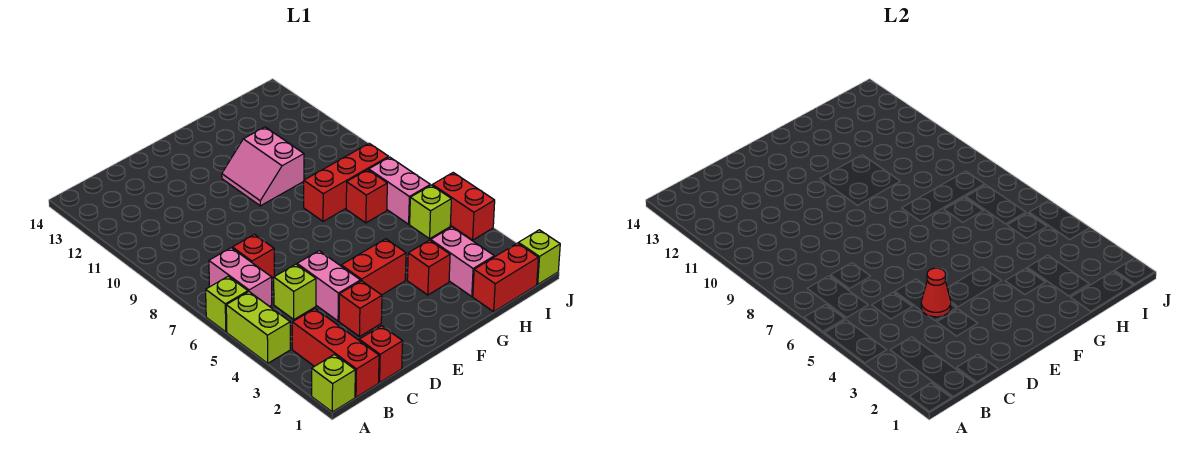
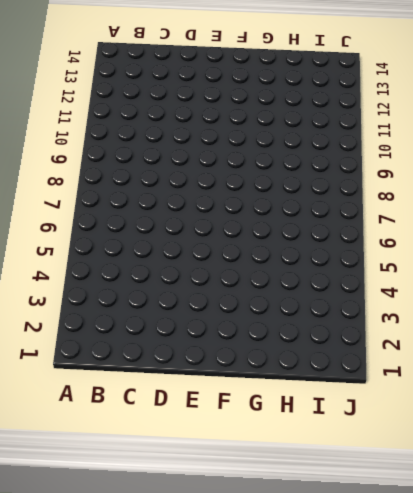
none -> lime brick A1 level 1
none -> lime brick A4:A5 level 1
none -> lime brick A6 level 1

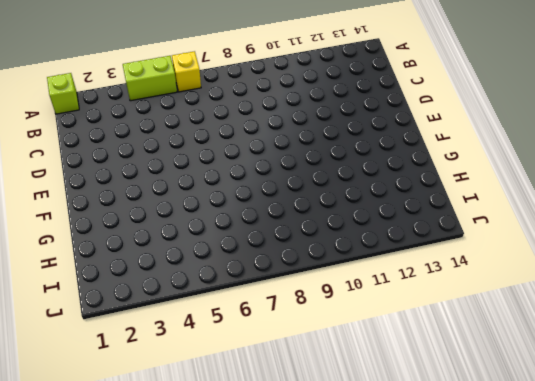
yellow brick A6 level 1 -> lime brick A6 level 1
none -> red brick B1:B3 level 1
none -> pink brick B6:B7 level 1
none -> red brick C1 level 1

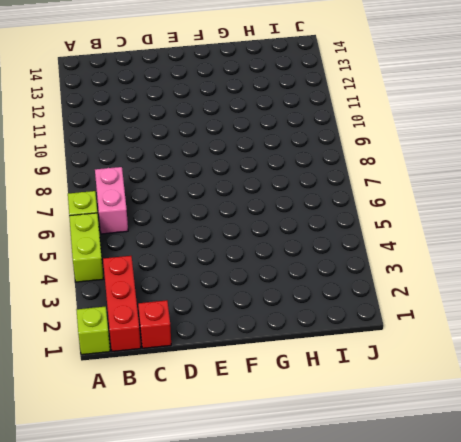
none -> lime brick C5 level 1
none -> red brick C7 level 1
none -> red brick D3 level 1

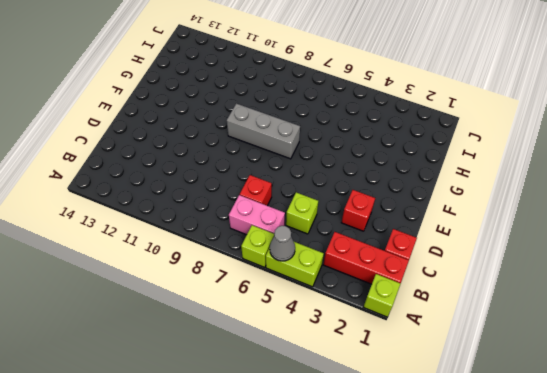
grey cone A5 level 2 -> none
grey brick F7:F9 level 1 -> none
none -> pink brick D4:D5 level 1
none -> red brick E4:F4 level 1
none -> pink slope F10:G11 level 1 top G

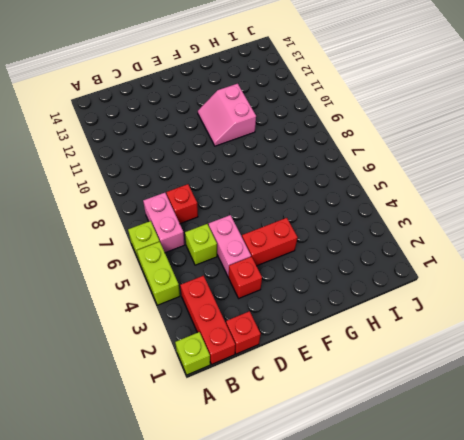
none -> red brick G3 level 1
none -> red brick G8:I8 level 1
none -> red brick H1:I1 level 1

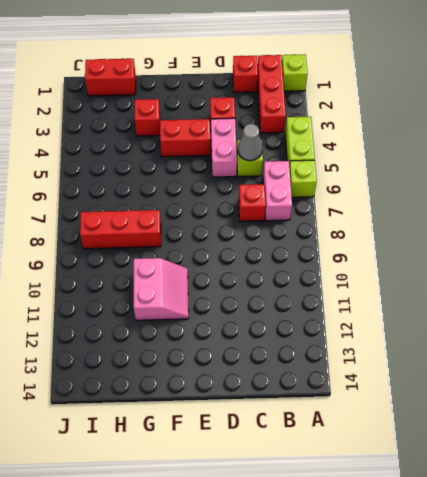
grey cone C5 level 2 -> none
none -> pink brick H2:H3 level 1
none -> red brick H7 level 1
none -> lime brick I5 level 1

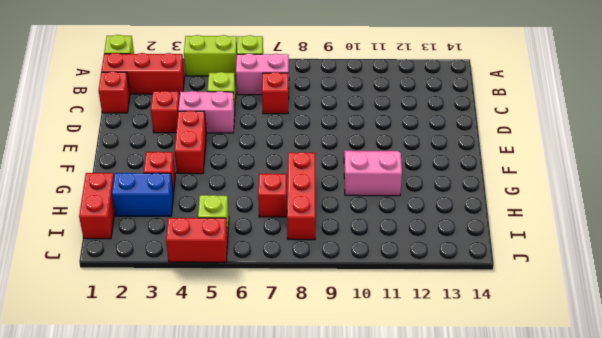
blue brick H2:H3 level 1 -> pink brick H2:H3 level 1
none -> pink brick I6:I7 level 1
none -> lime brick J1 level 1
none -> red cone D4 level 2

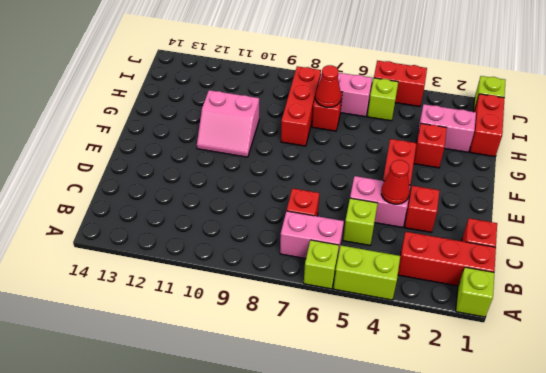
red cone H7 level 2 -> none

